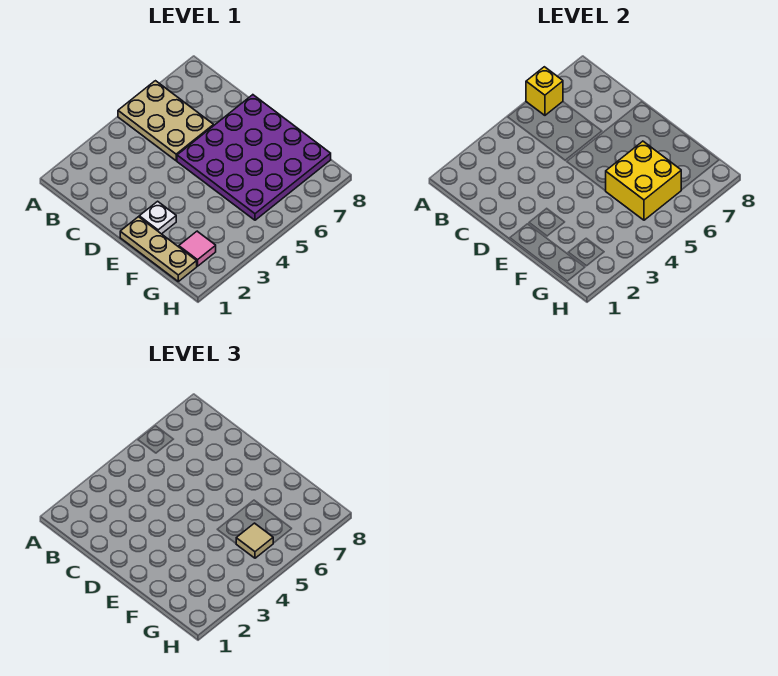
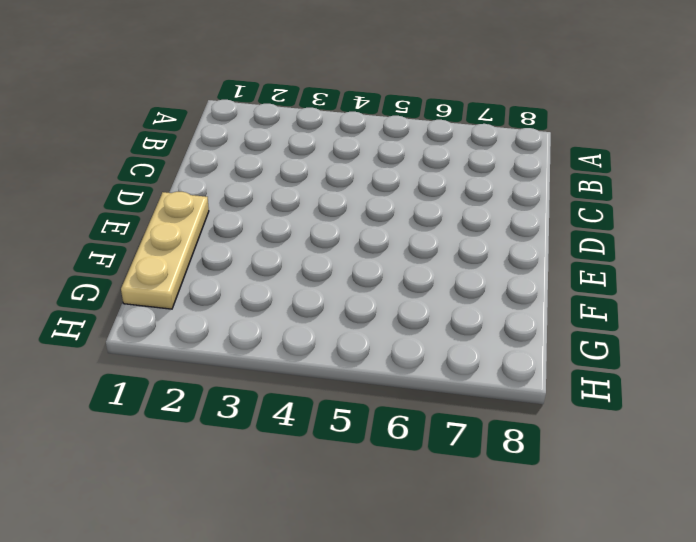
none -> tan plate A5:C6 level 1
none -> purple plate D5:G8 level 1

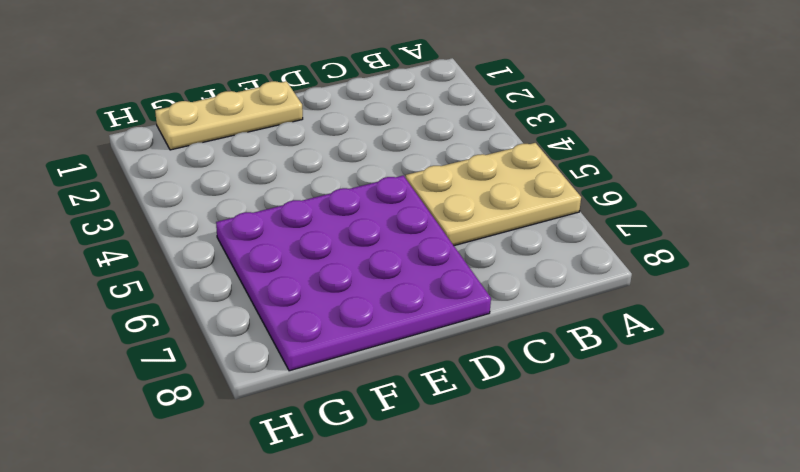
none -> white plate E2 level 1
none -> pink tile G2 level 1

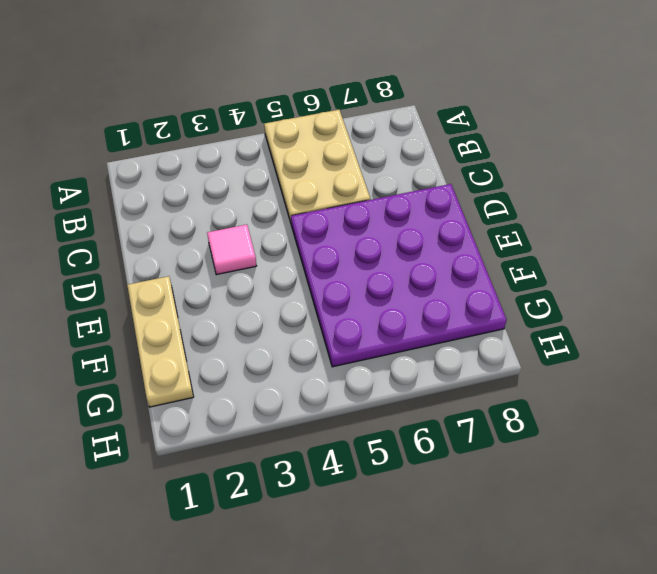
pink tile D3 level 1 -> pink tile G2 level 1
none -> white plate E2 level 1
none -> yellow brick A6 level 2

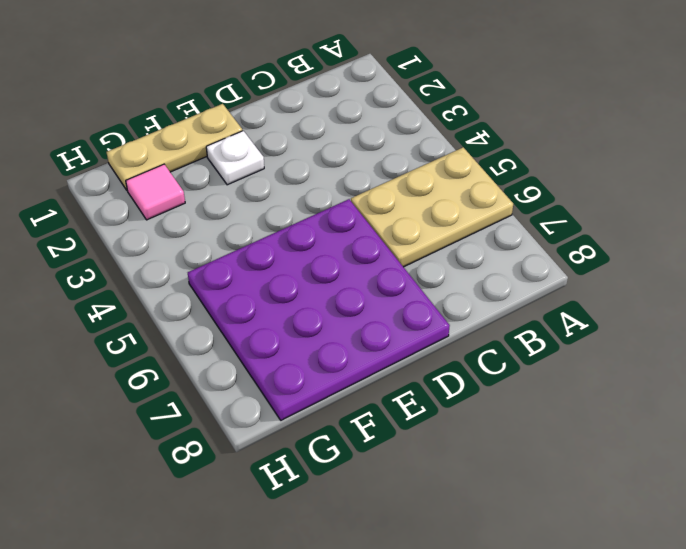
none -> yellow brick A6 level 2
none -> yellow brick F5:G6 level 2

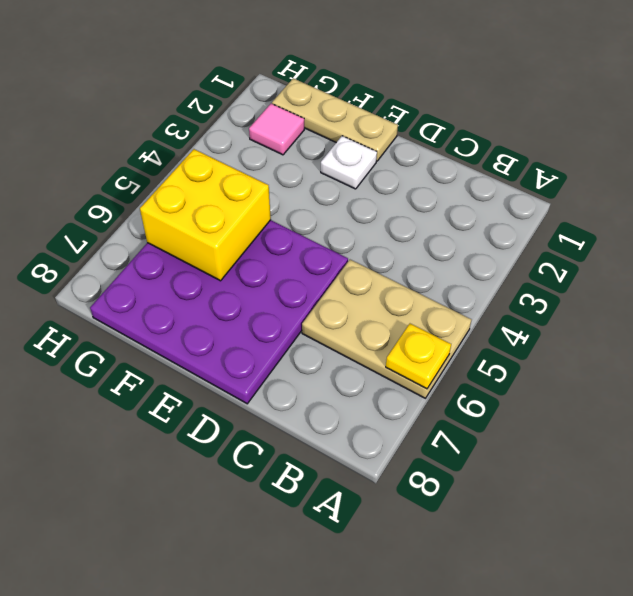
yellow plate A6 level 2 -> yellow brick A6 level 2
none -> tan tile G5 level 3

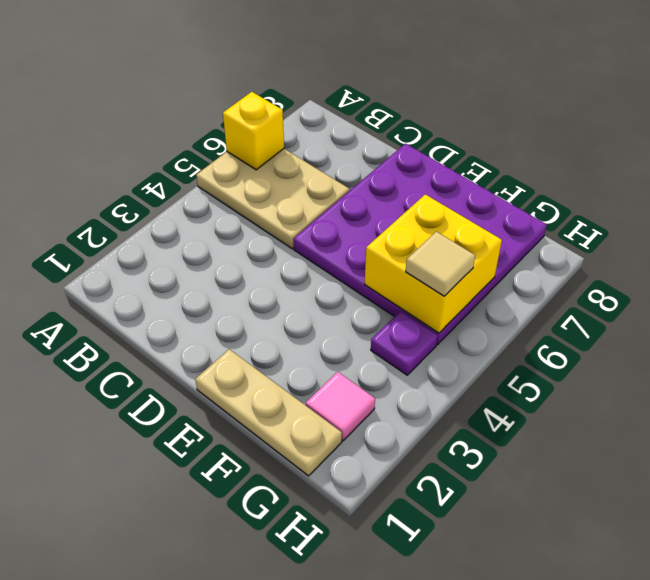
purple plate G4 level 1 -> none
none -> white plate E2 level 1

